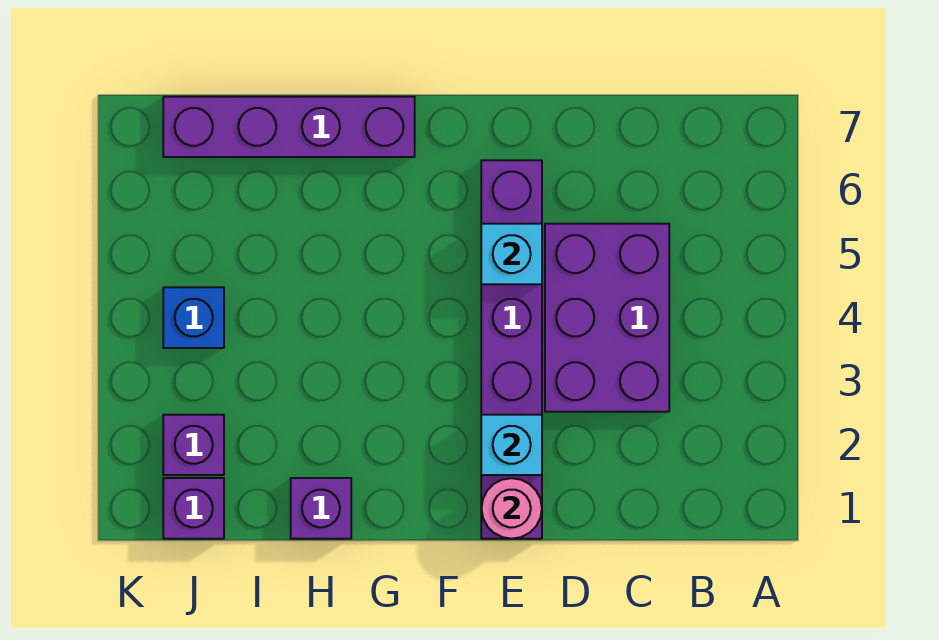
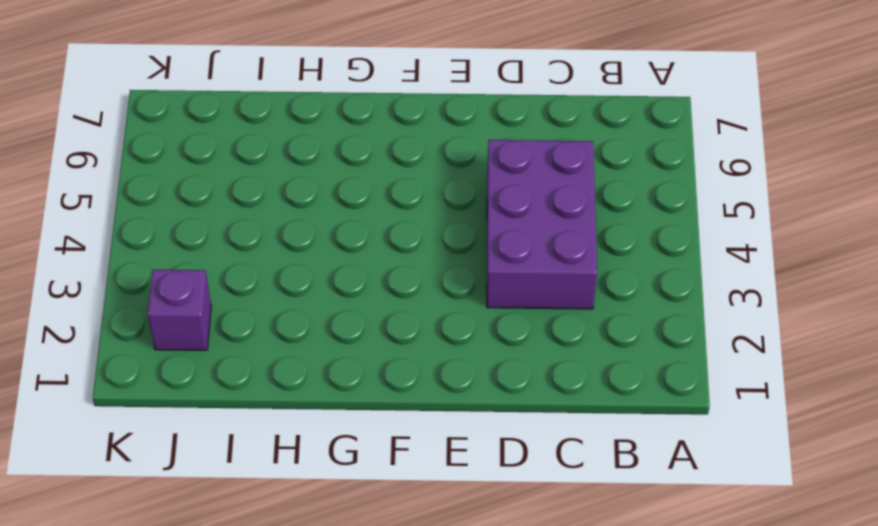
none -> purple brick E1:E6 level 1
none -> purple brick G7:J7 level 1

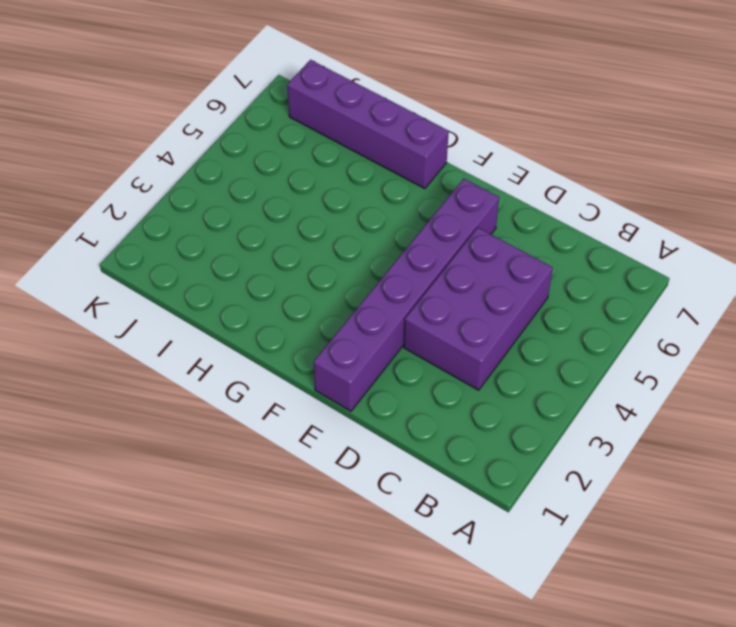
none -> purple brick H1 level 1
none -> purple brick J1 level 1

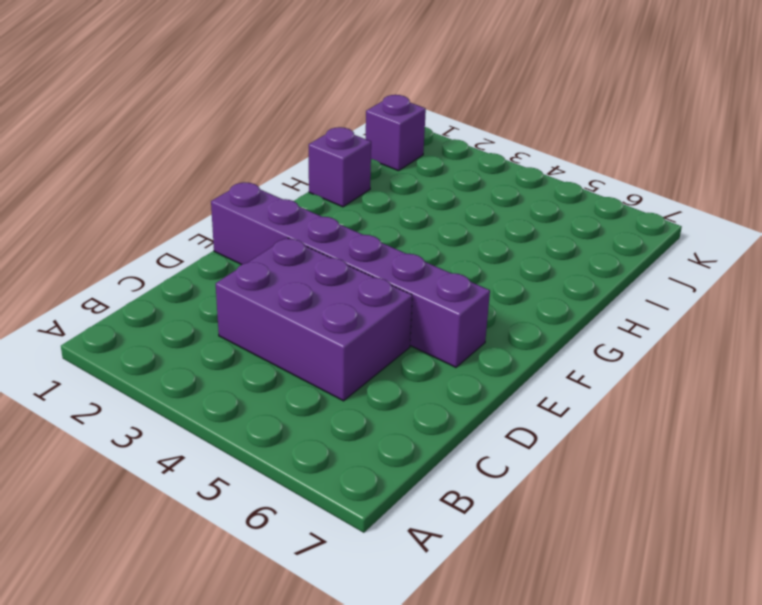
none -> purple brick G7:J7 level 1
none -> purple brick J2 level 1

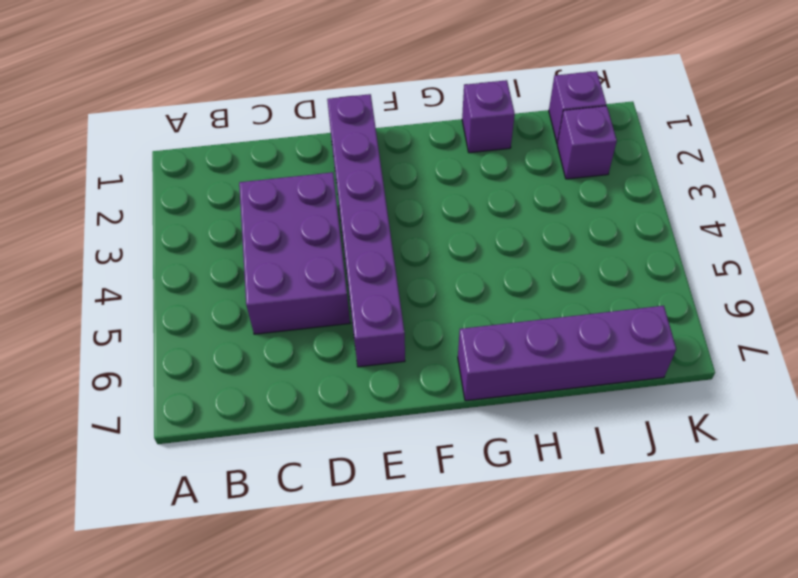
none -> blue brick J4 level 1
none -> pink round brick E1 level 2

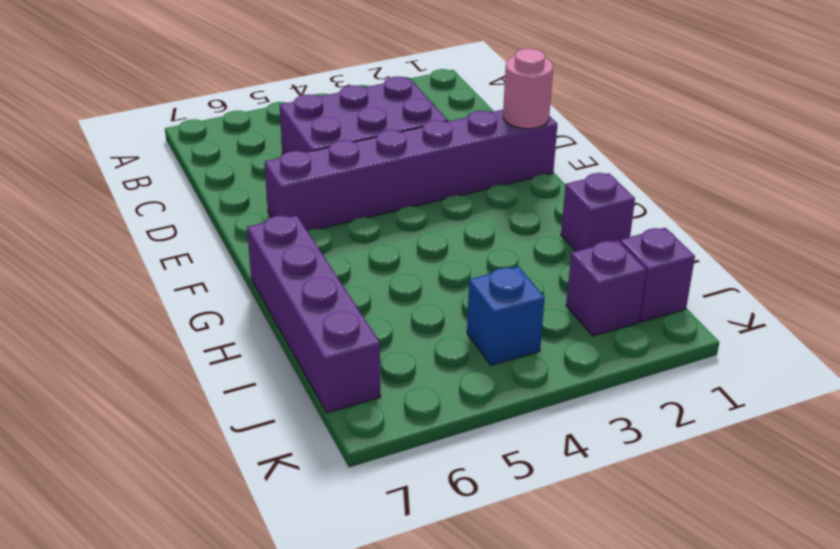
none -> cyan brick E2 level 2
none -> cyan brick E5 level 2

